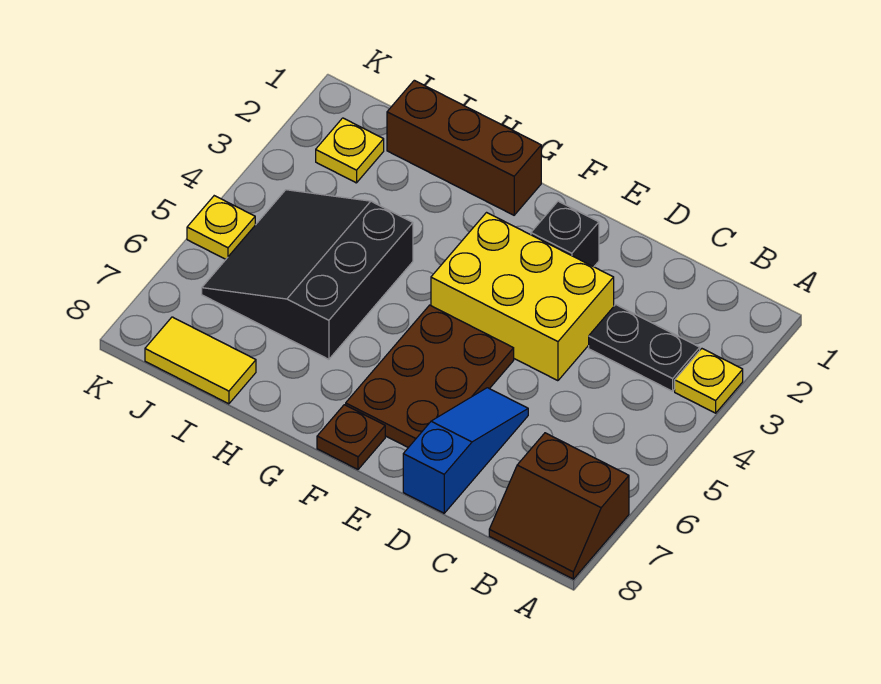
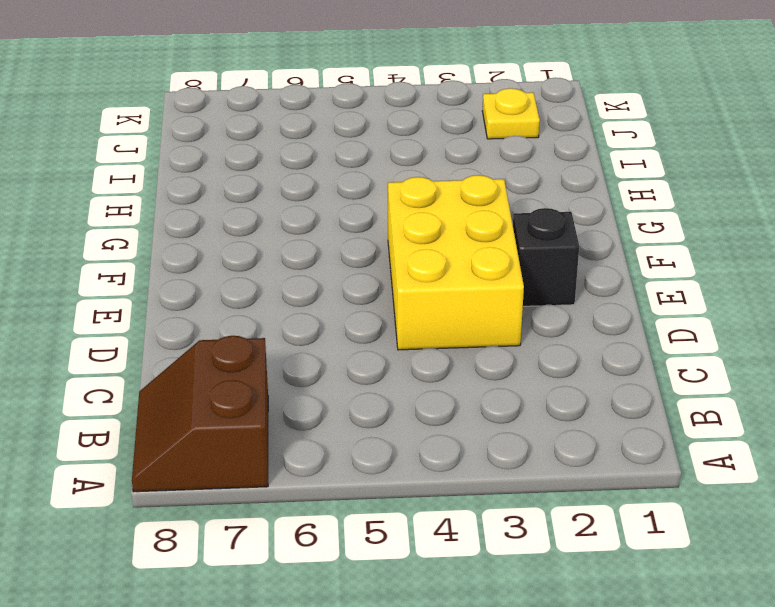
none -> yellow plate A3 level 1
none -> black plate B3:C3 level 1
none -> blue slope D6:D8 level 1 top 8

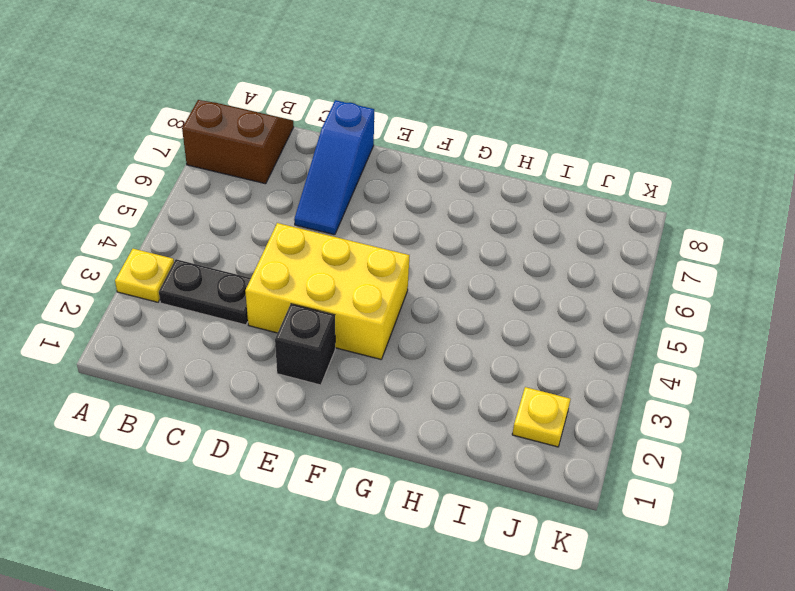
none -> brown plate E5:F7 level 1
none -> brown plate F8 level 1
none -> brown brick G1:I1 level 1

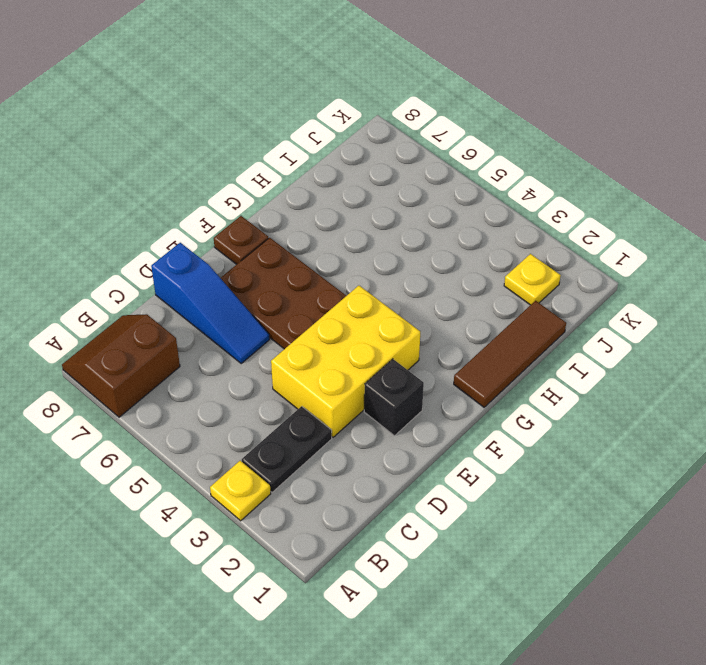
brown tile G1:I1 level 1 -> brown brick G1:I1 level 1
none -> black slope H4:J6 level 1 top H
none -> yellow tile I8:J8 level 1
none -> yellow plate K5 level 1

